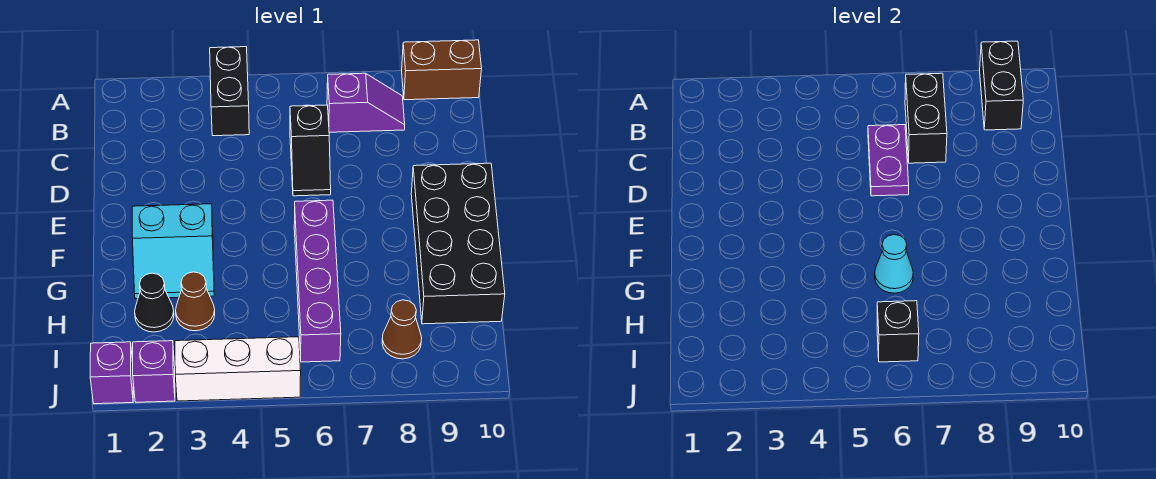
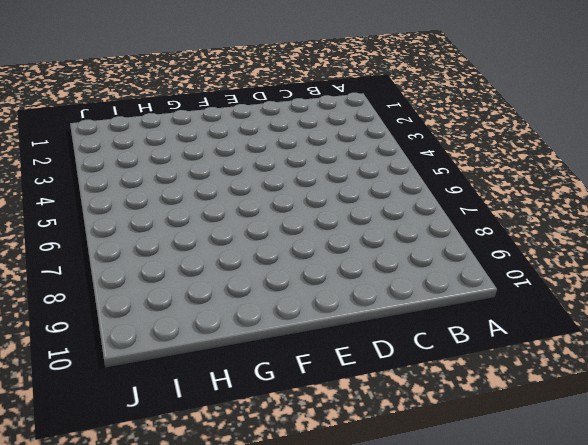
none -> black brick A4:B4 level 1
none -> brown brick A9:A10 level 1
none -> purple slope B7:B8 level 1 top 7

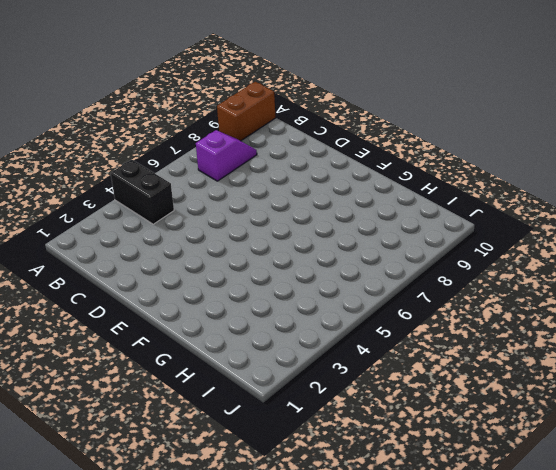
none -> black slope C6:D6 level 1 top C
none -> black brick E9:H10 level 1
none -> cyan slope F2:G3 level 1 top F

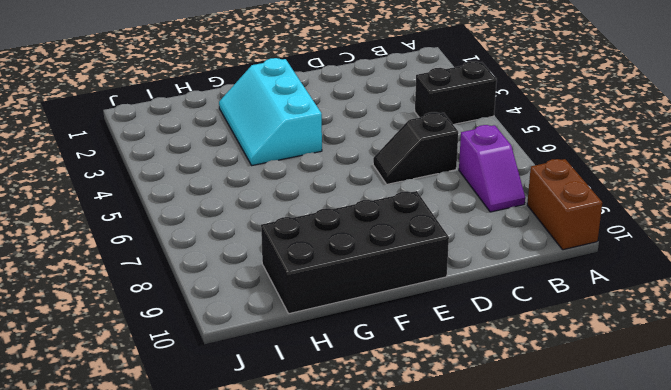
cyan slope F2:G4 level 1 top F -> cyan slope F2:G3 level 1 top F
none -> purple brick F6:I6 level 1
none -> black cone H2 level 1
none -> brown cone H3 level 1

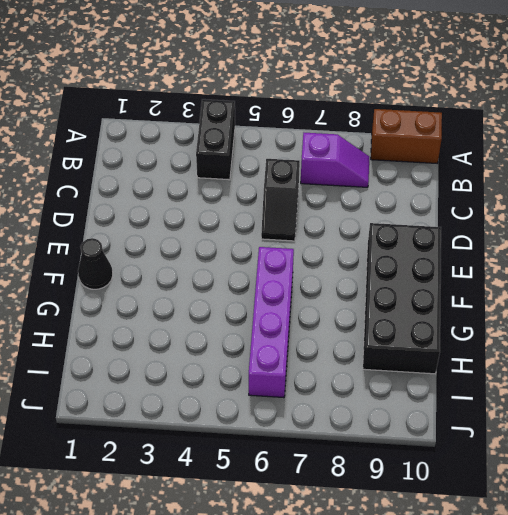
black cone F1 level 1 -> black cone H2 level 1
none -> cyan slope F2:G3 level 1 top F
none -> brown cone H3 level 1
none -> brown cone I8 level 1

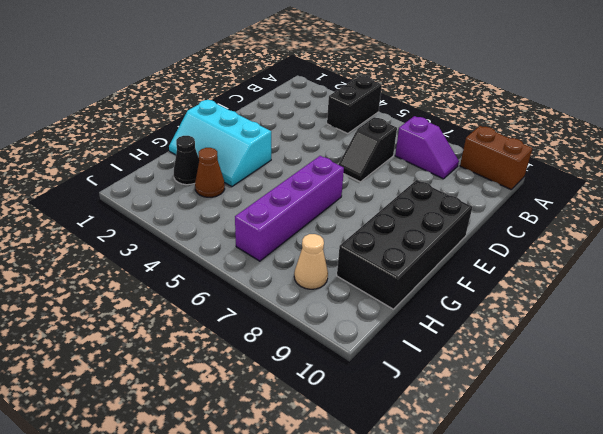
cyan slope F1:G3 level 1 top F -> cyan slope F2:G3 level 1 top F
tan cone I8 level 1 -> brown cone I8 level 1
none -> purple brick J1 level 1
none -> purple brick J2 level 1
none -> white brick J3:J5 level 1

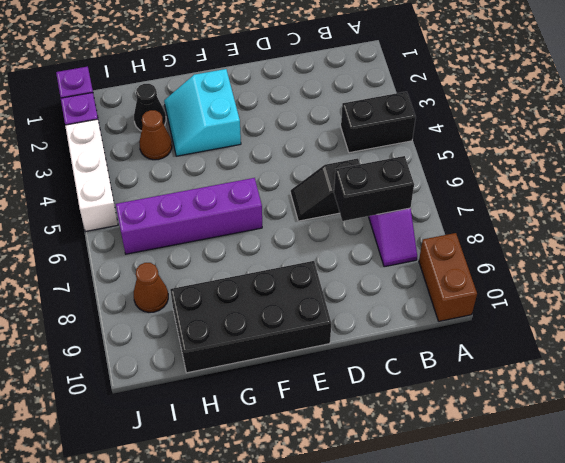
none -> black brick A9:B9 level 2
none -> purple plate C6:D6 level 2
none -> cyan cone G6 level 2

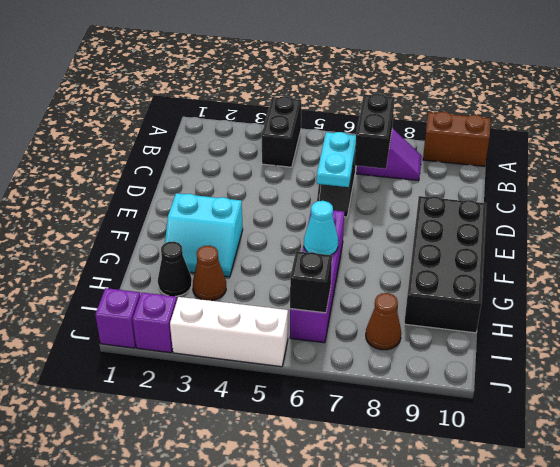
cyan plate C6:D6 level 2 -> purple plate C6:D6 level 2
none -> black brick A9:B9 level 2

